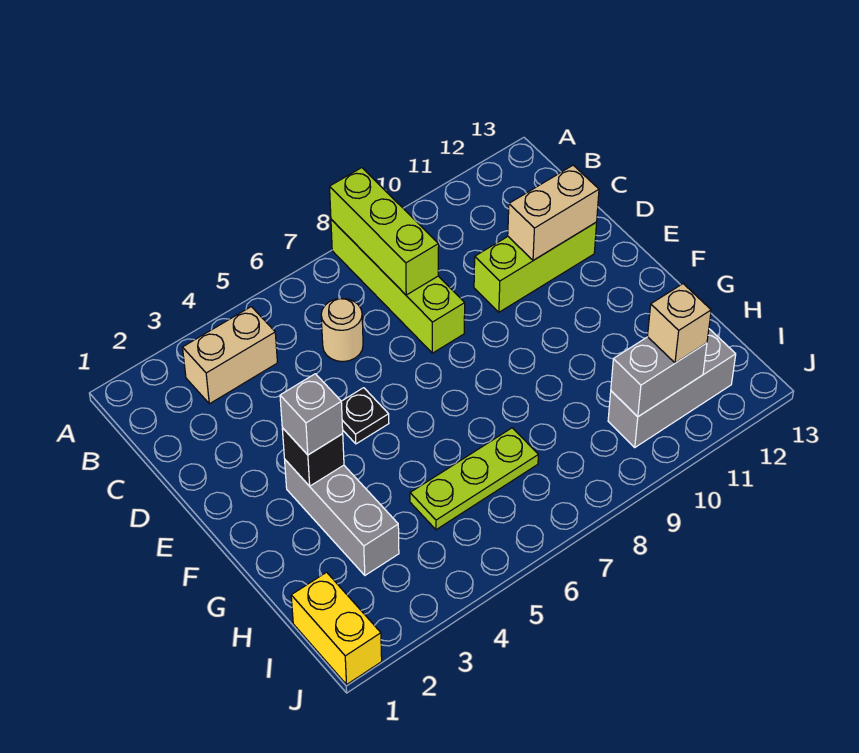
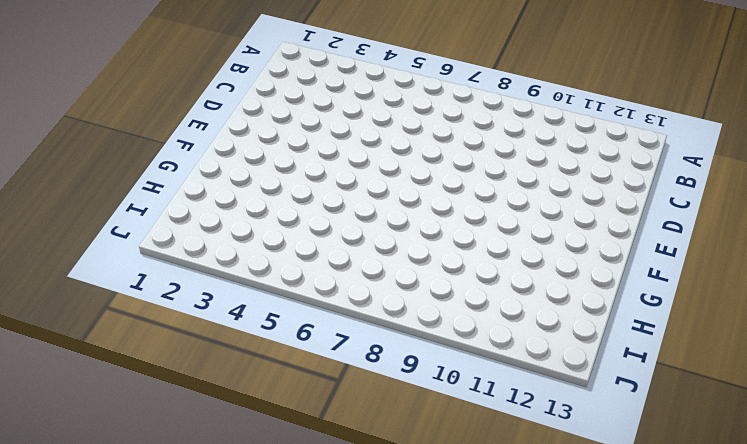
none -> lime brick A8:D8 level 1
none -> tan brick B3:B4 level 1
none -> tan round brick C6 level 1

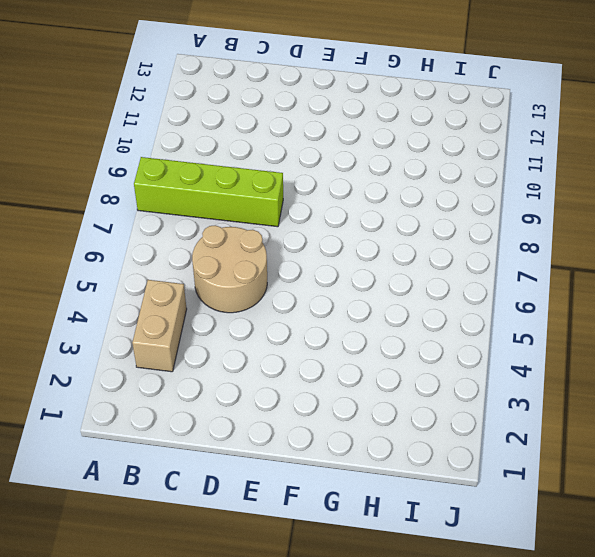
tan round brick C5:D6 level 1 -> tan round brick C6 level 1
none -> lime brick D10:D12 level 1
none -> black plate E5 level 1
none -> grey brick F3:H3 level 1

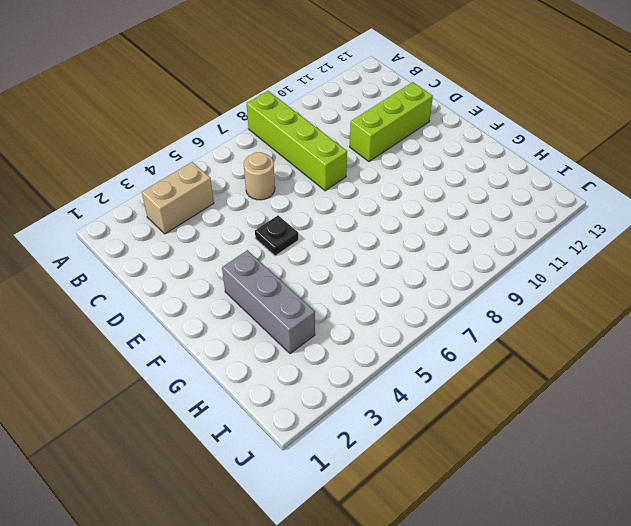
none -> lime plate H5:H7 level 1
none -> yellow brick I1:J1 level 1
none -> grey brick I10:I12 level 1

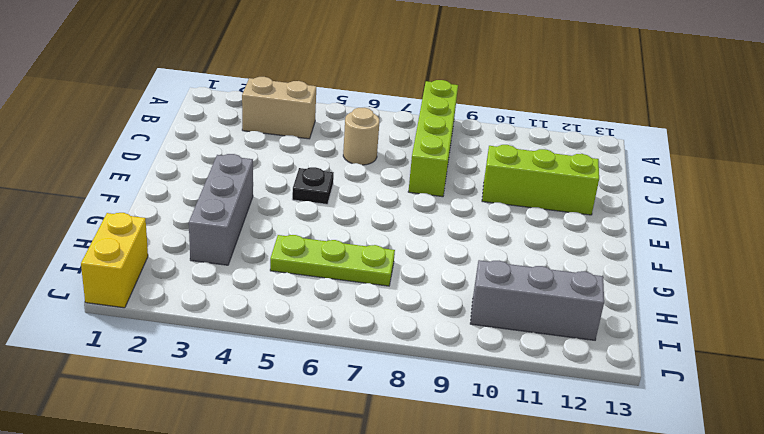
none -> lime brick A8:C8 level 2
none -> tan brick D11:D12 level 2
none -> black brick F3 level 2

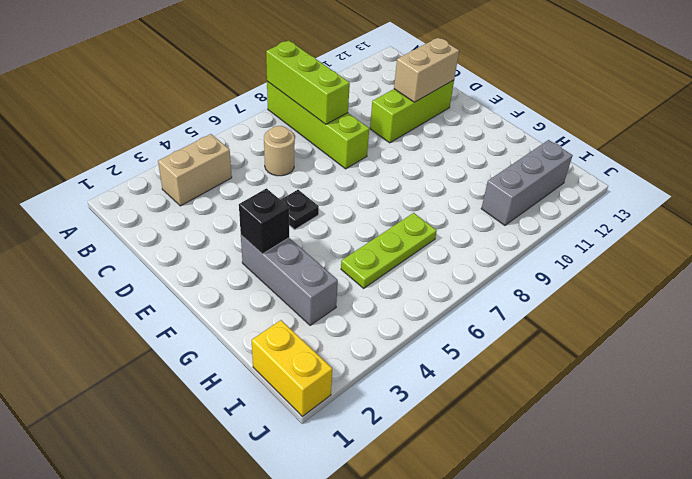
none -> grey brick I10:I11 level 2
none -> grey brick F3 level 3
none -> tan brick I11 level 3

